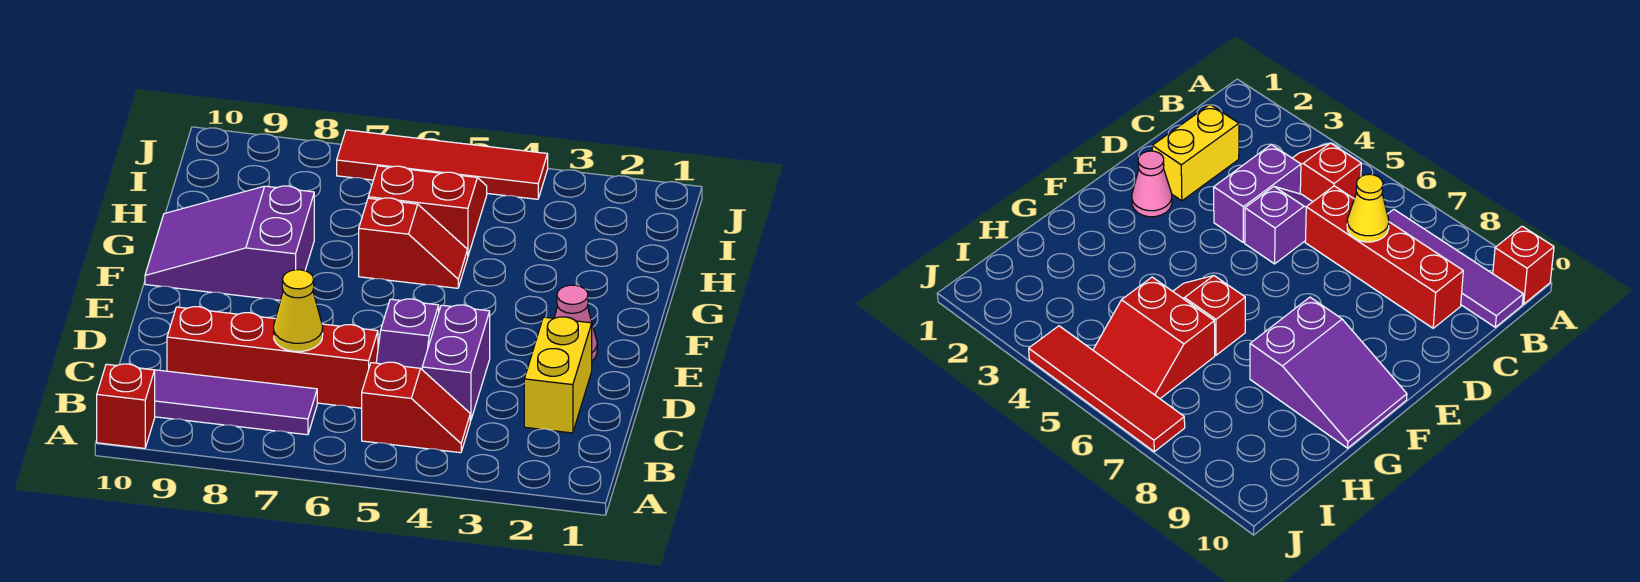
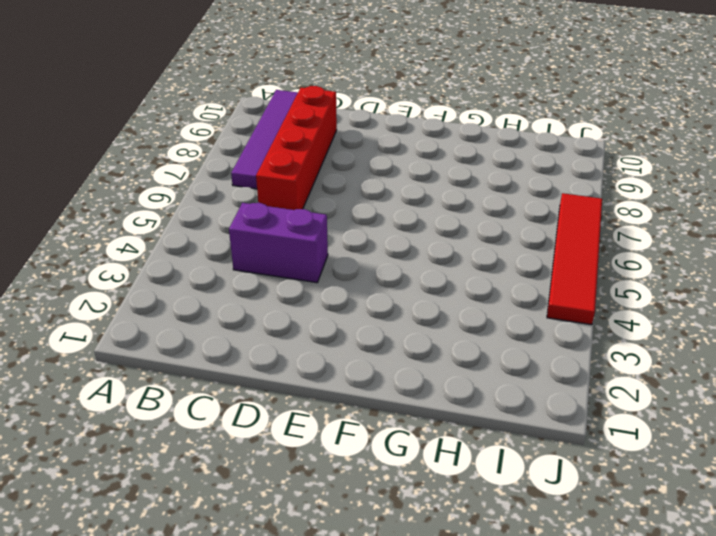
none -> red brick A10 level 1
none -> red slope B4:B5 level 1 top 5
none -> yellow brick C2:D2 level 1

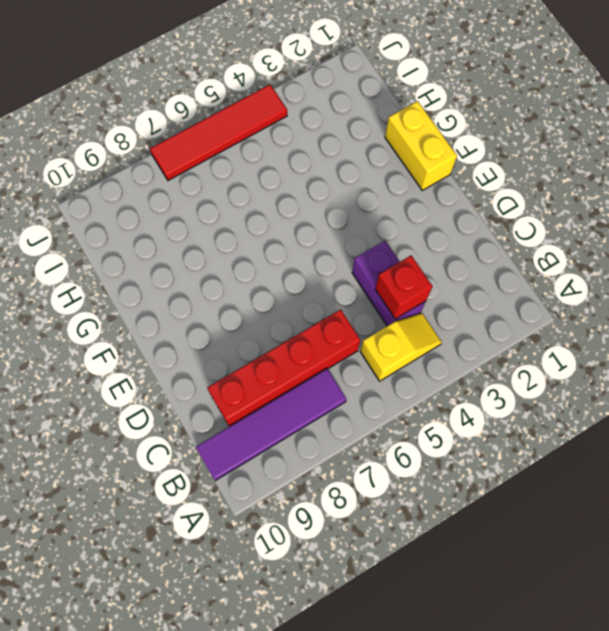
yellow slope B4:B5 level 1 top 5 -> red slope B4:B5 level 1 top 5
red brick C4 level 2 -> red brick A10 level 1
yellow brick F1:G1 level 1 -> yellow brick C2:D2 level 1
none -> purple slope C5:D5 level 1 top D
none -> pink cone E2 level 1
none -> purple slope F8:G10 level 1 top 8

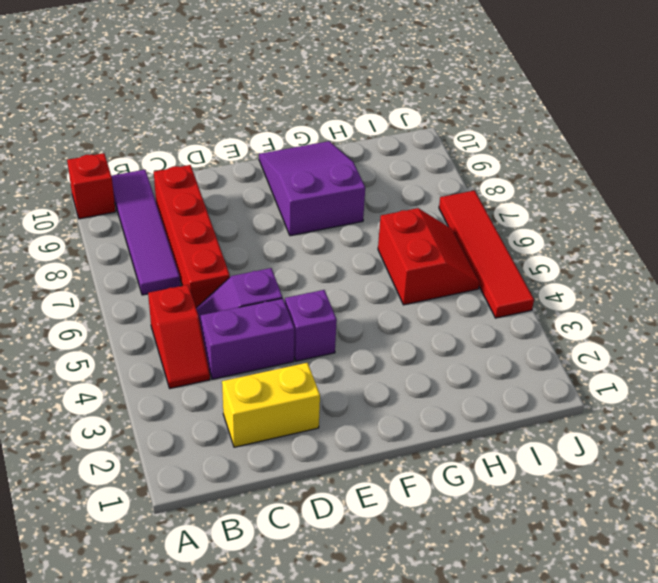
purple brick E4 level 1 -> none
none -> pink cone E2 level 1
none -> red slope G5:G6 level 1 top 6
none -> yellow cone C7 level 2

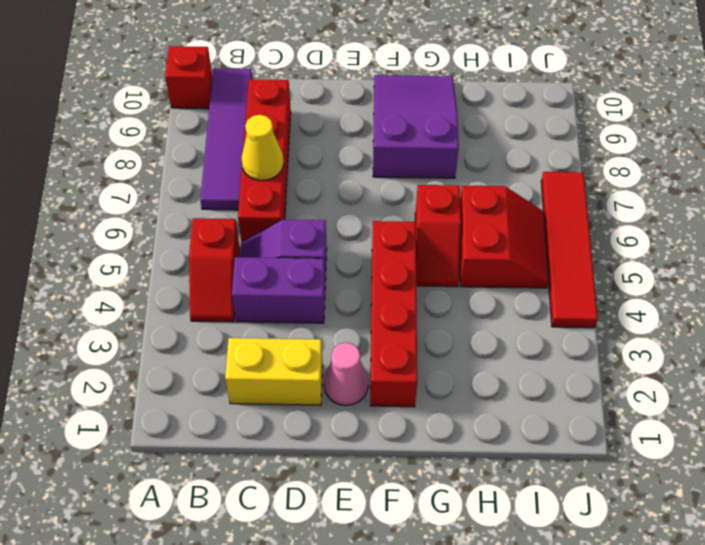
red brick F2:F5 level 1 -> none

